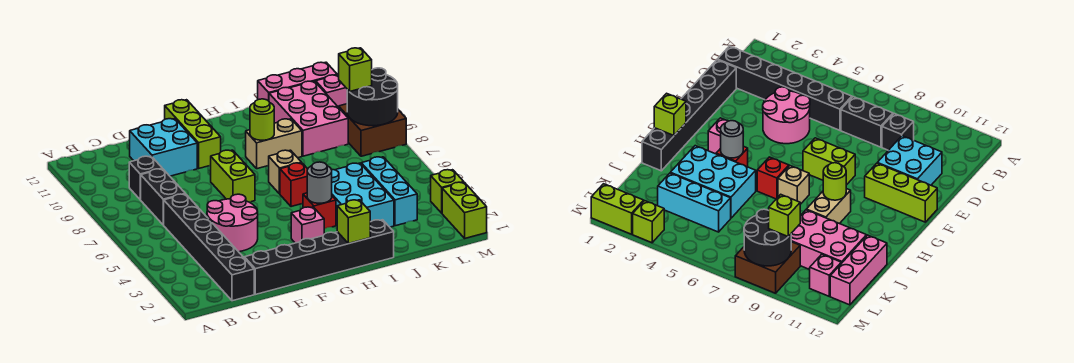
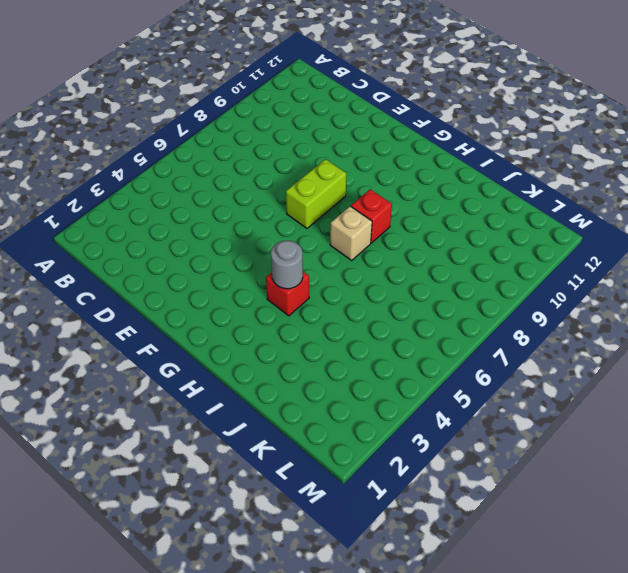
red brick H8 level 1 -> red brick H6 level 1
none -> black brick C1:C6 level 1
none -> black brick C7:C8 level 1
none -> black brick C9 level 1

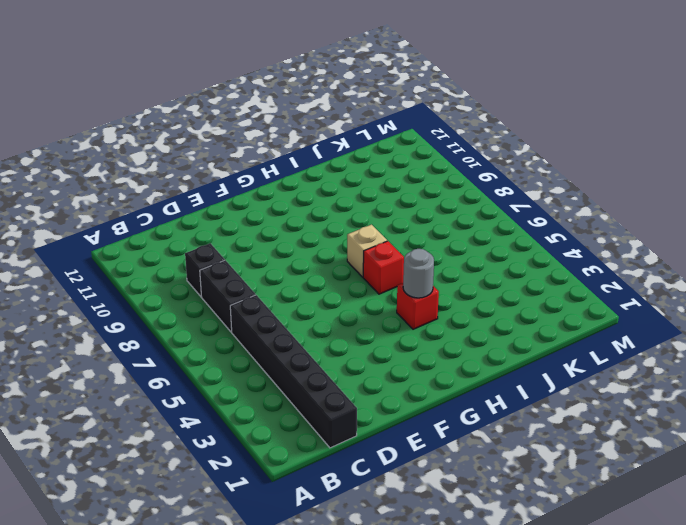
none -> black brick D1:I1 level 1
none -> pink round brick D4:E5 level 1
none -> cyan brick D10:E11 level 1

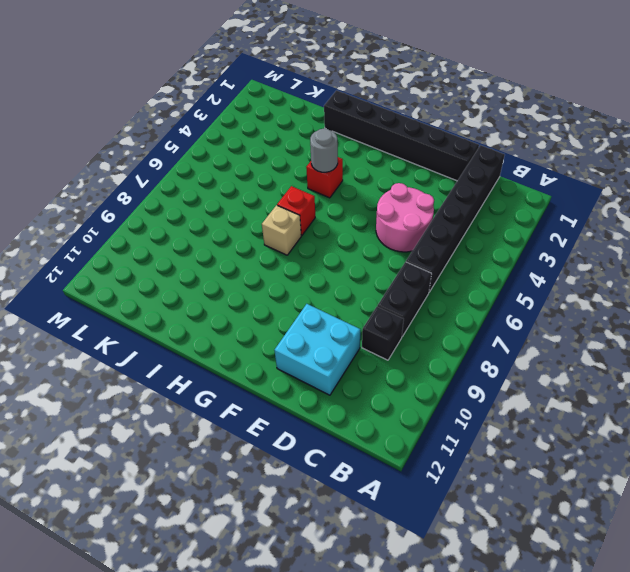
none -> lime brick F7:F8 level 1
none -> lime brick F10:F12 level 1
none -> pink brick G3 level 1

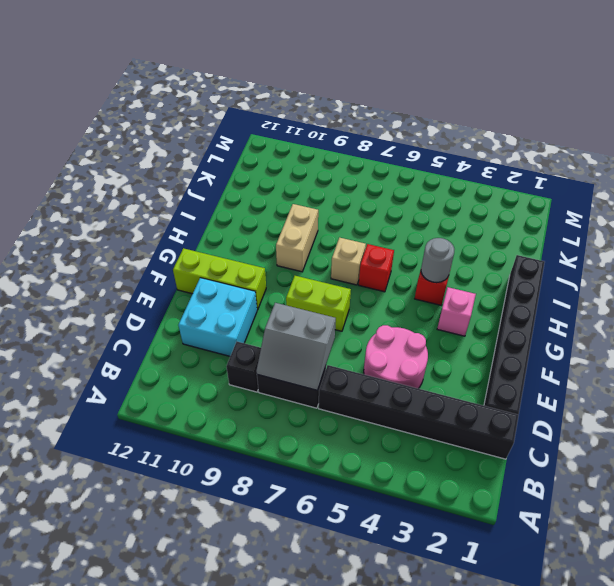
grey slope C7:D8 level 2 top D -> none
none -> cyan brick I3:J5 level 1
none -> pink brick J9:K11 level 1
none -> pink brick J12:L12 level 1

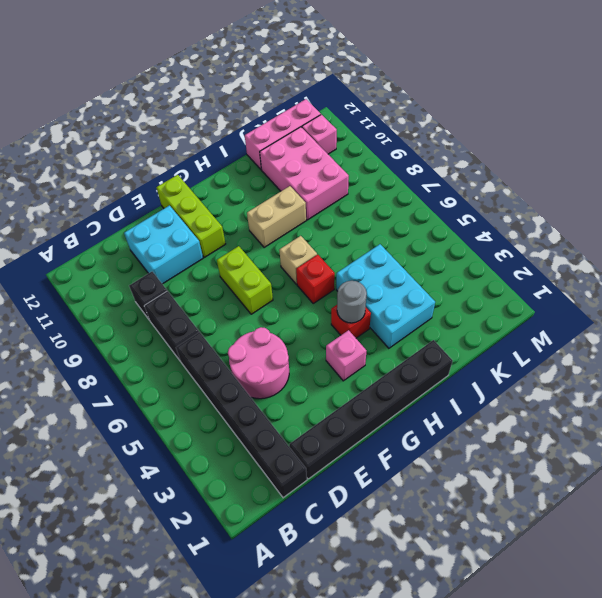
none -> cyan brick K3:K5 level 1
none -> brown brick L8:M9 level 1
none -> lime brick M1:M2 level 1

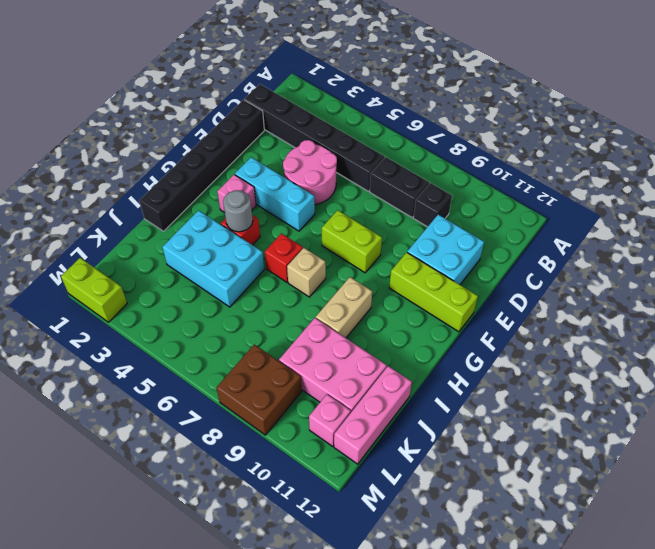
cyan brick F3:F5 level 1 -> cyan brick K3:K5 level 1
none -> lime brick M3 level 1
none -> lime brick H1 level 2
none -> lime round brick H9 level 2

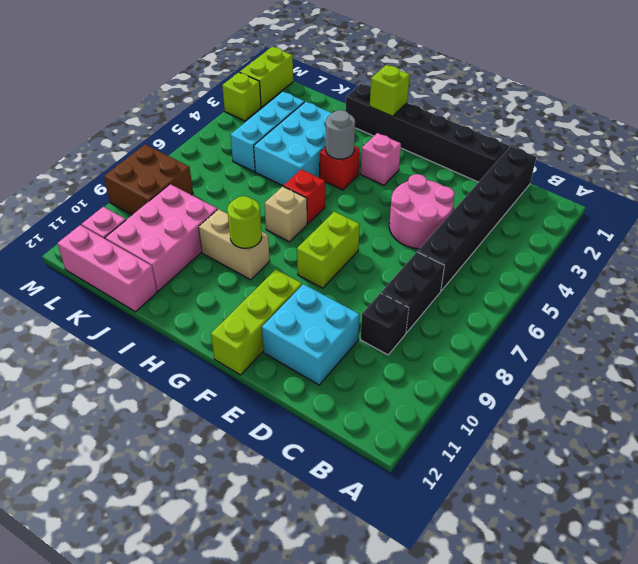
none -> black round brick L8:M9 level 2
none -> lime brick L9 level 3

